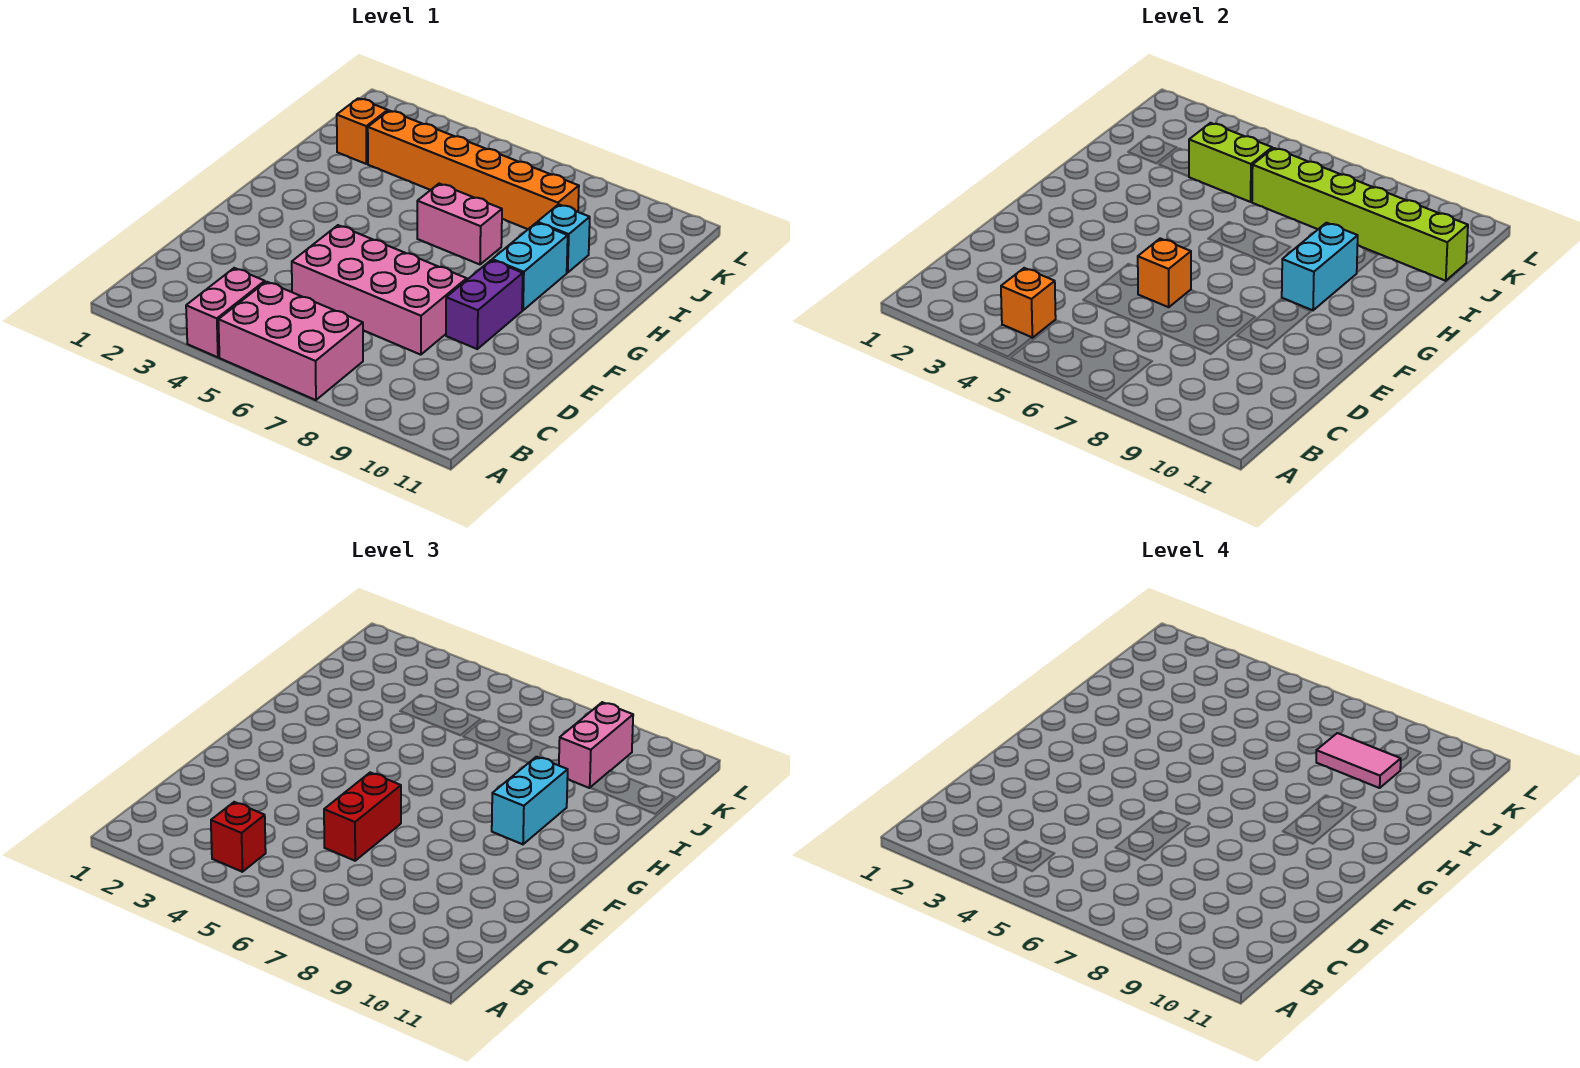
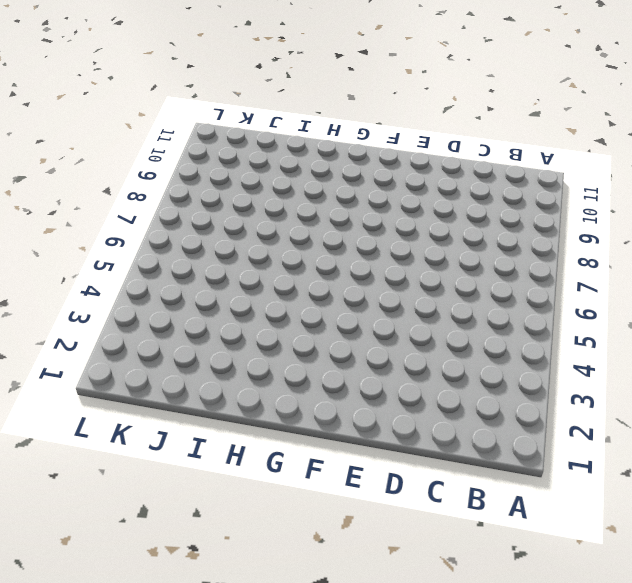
none -> pink brick A4:B4 level 1
none -> pink brick A5:B7 level 1
none -> pink brick D5:E8 level 1

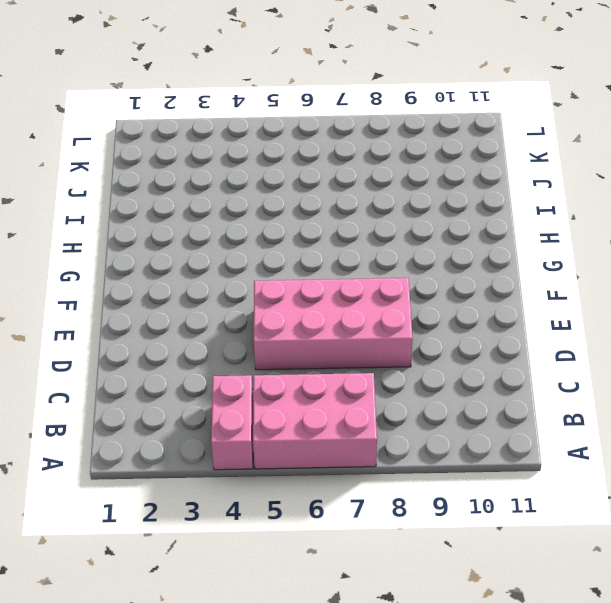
none -> purple brick E9:F9 level 1
none -> cyan brick G9:H9 level 1
none -> pink brick H6:H7 level 1

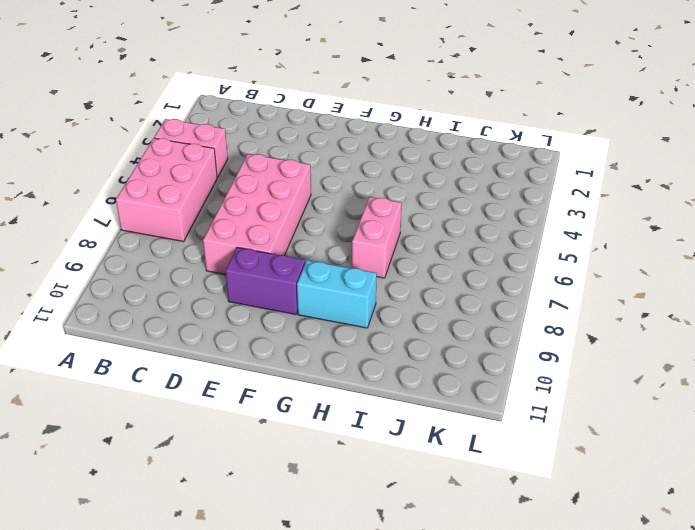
none -> cyan brick I9 level 1
none -> orange brick J2 level 1
none -> orange brick J3:J8 level 1

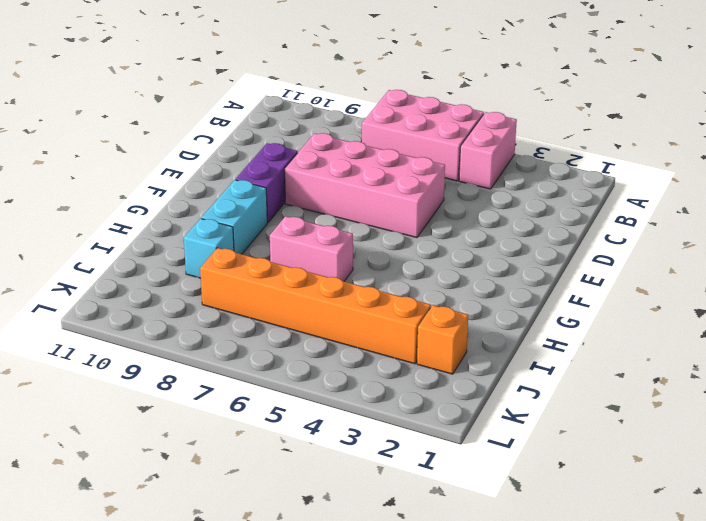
none -> orange brick B4 level 2
none -> orange brick E6 level 2
none -> cyan brick G9:H9 level 2

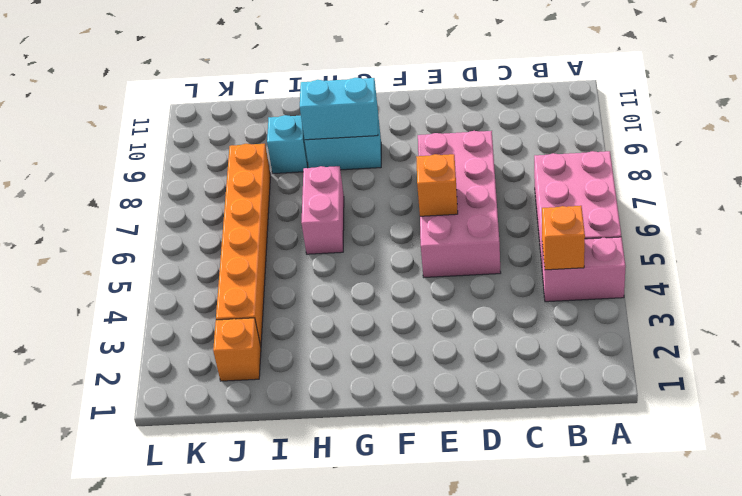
none -> purple brick E9:F9 level 1
none -> lime brick J4:J5 level 2
none -> lime brick J6:J11 level 2

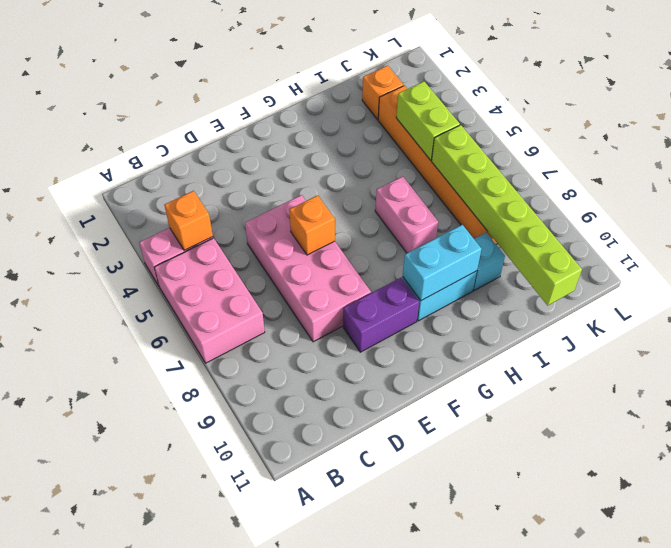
none -> red brick B4 level 3
none -> red brick D6:E6 level 3
none -> cyan brick G9:H9 level 3

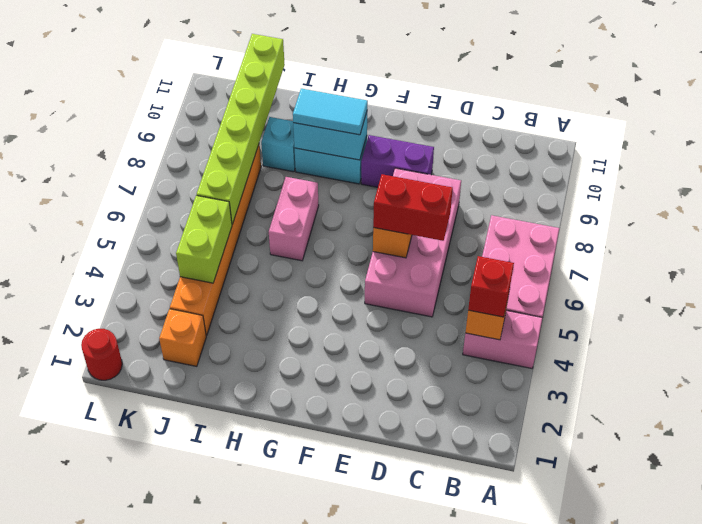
cyan tile G9:H9 level 3 -> cyan brick G9:H9 level 3
red round brick L1 level 1 -> none
none -> pink brick J9:K9 level 3
none -> pink tile J8:J9 level 4

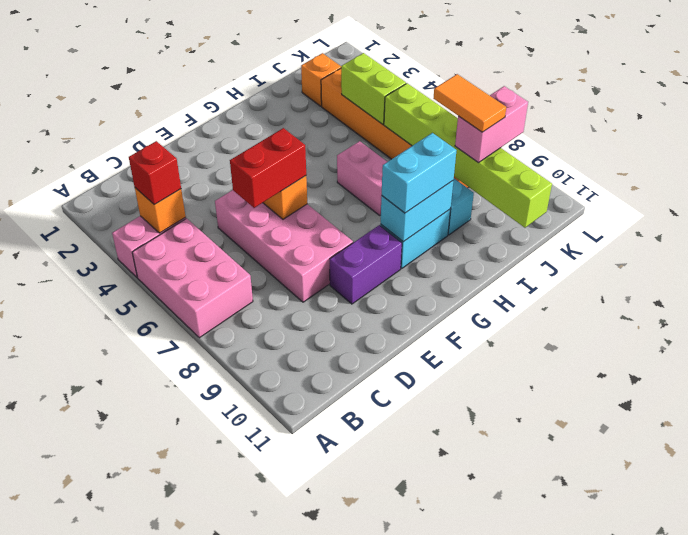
orange tile J8:J9 level 4 -> pink tile J8:J9 level 4

